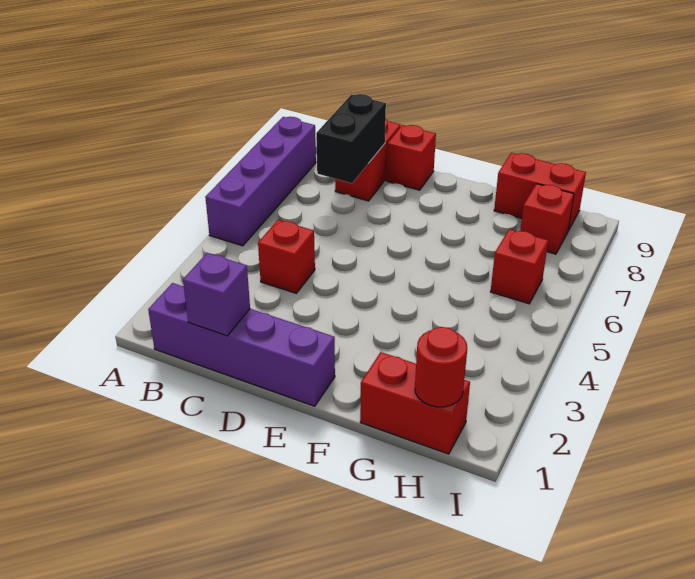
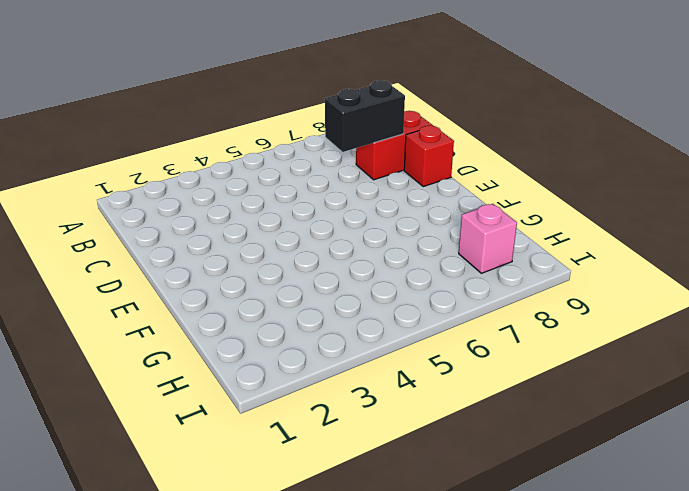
pink brick H8 level 1 -> red brick H8 level 1
none -> purple brick A5:A8 level 1
none -> purple brick B1:E1 level 1
none -> red brick C4 level 1

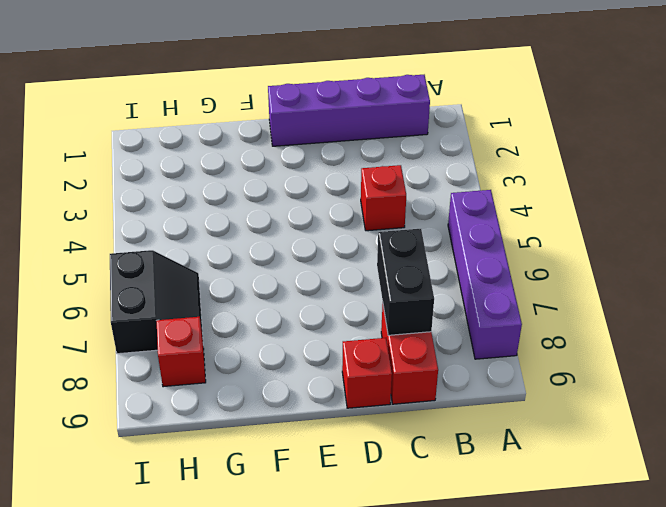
black slope H6:I7 level 1 top I -> red brick H6 level 1
none -> red brick G1:H1 level 1
none -> red brick G9:H9 level 1
none -> purple brick C1 level 2

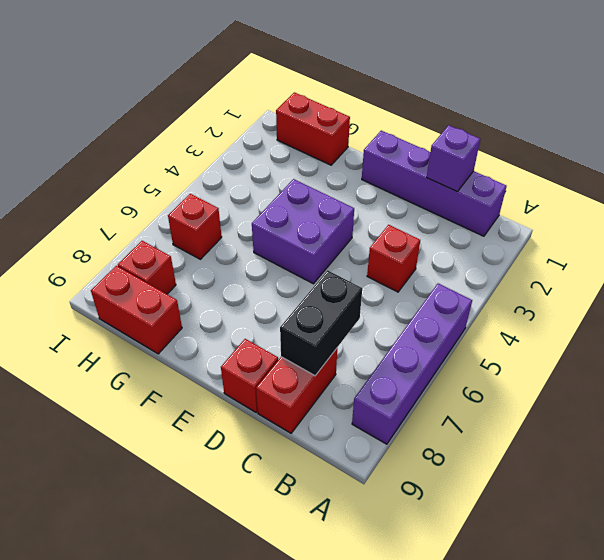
purple brick E4:F5 level 1 -> none
none -> red round brick H1 level 2

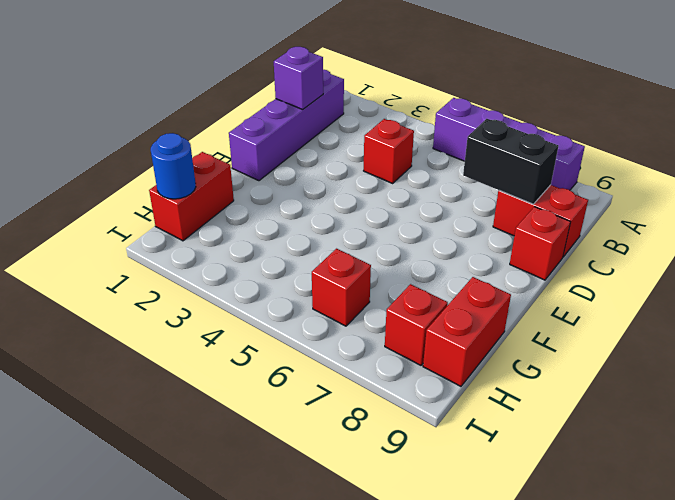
blue round brick H1 level 2 -> red round brick H1 level 2

